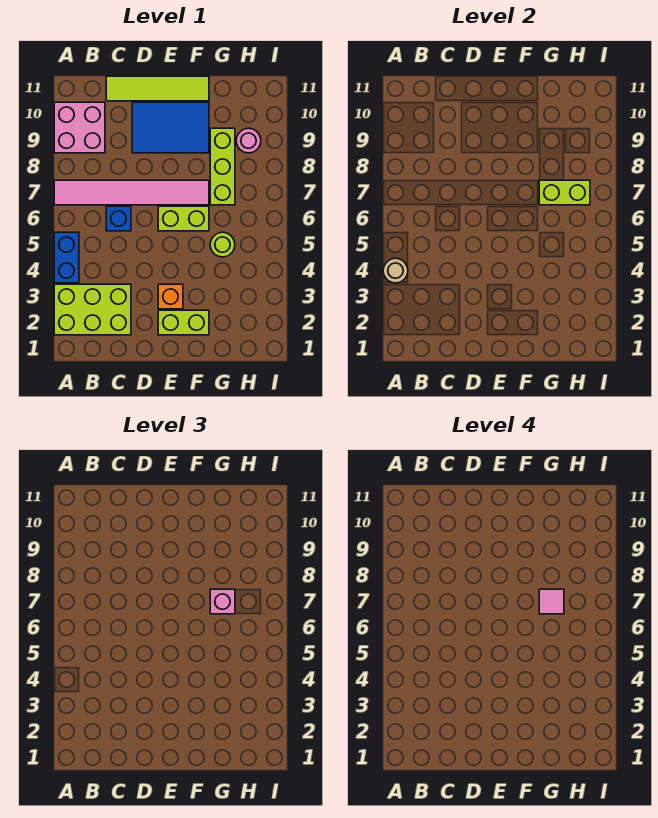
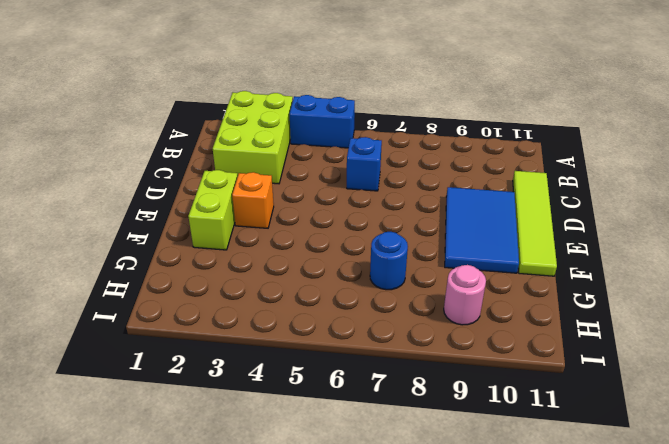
blue round brick G7 level 1 -> lime brick G7:G9 level 1
none -> pink tile A7:F7 level 1
none -> pink brick A9:B10 level 1
none -> lime brick E6:F6 level 1

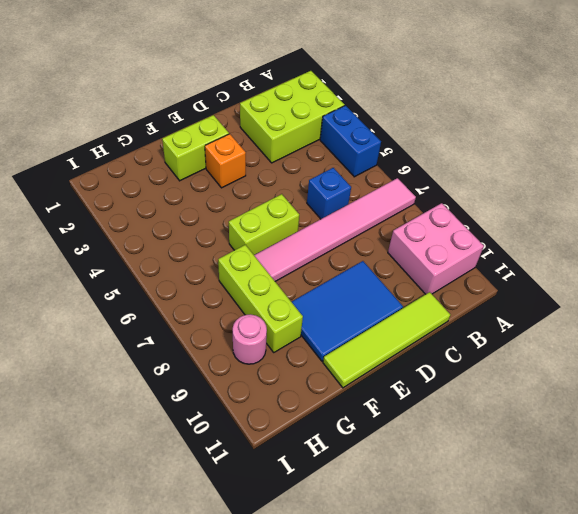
none -> lime round brick G5 level 1
none -> tan round brick A4 level 2
none -> lime brick G7:H7 level 2

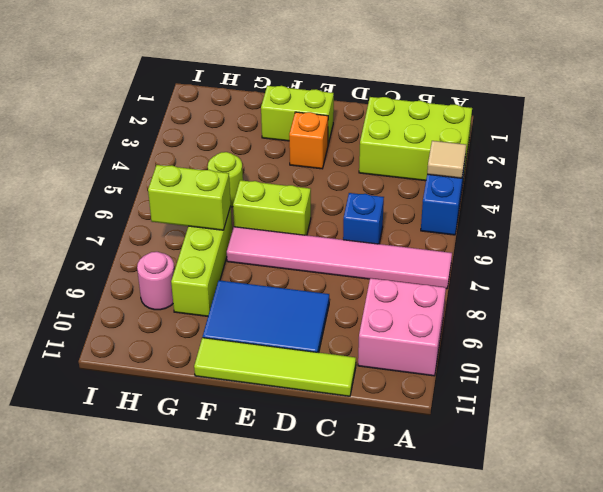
tan tile A4 level 2 -> tan round brick A4 level 2
none -> pink brick G7 level 3
none -> pink tile G7 level 4

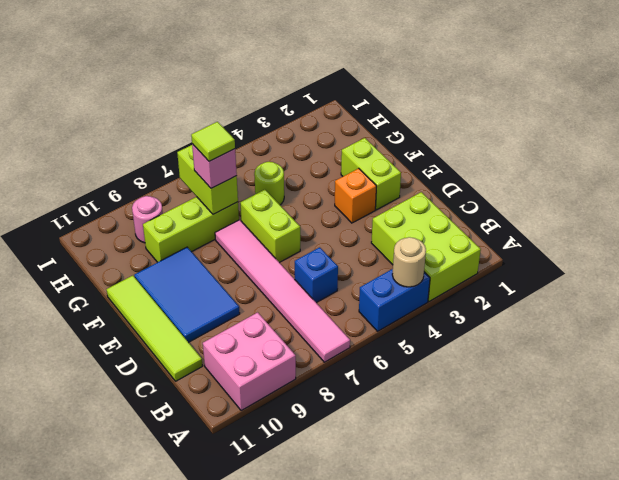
lime tile G7 level 4 -> pink tile G7 level 4

